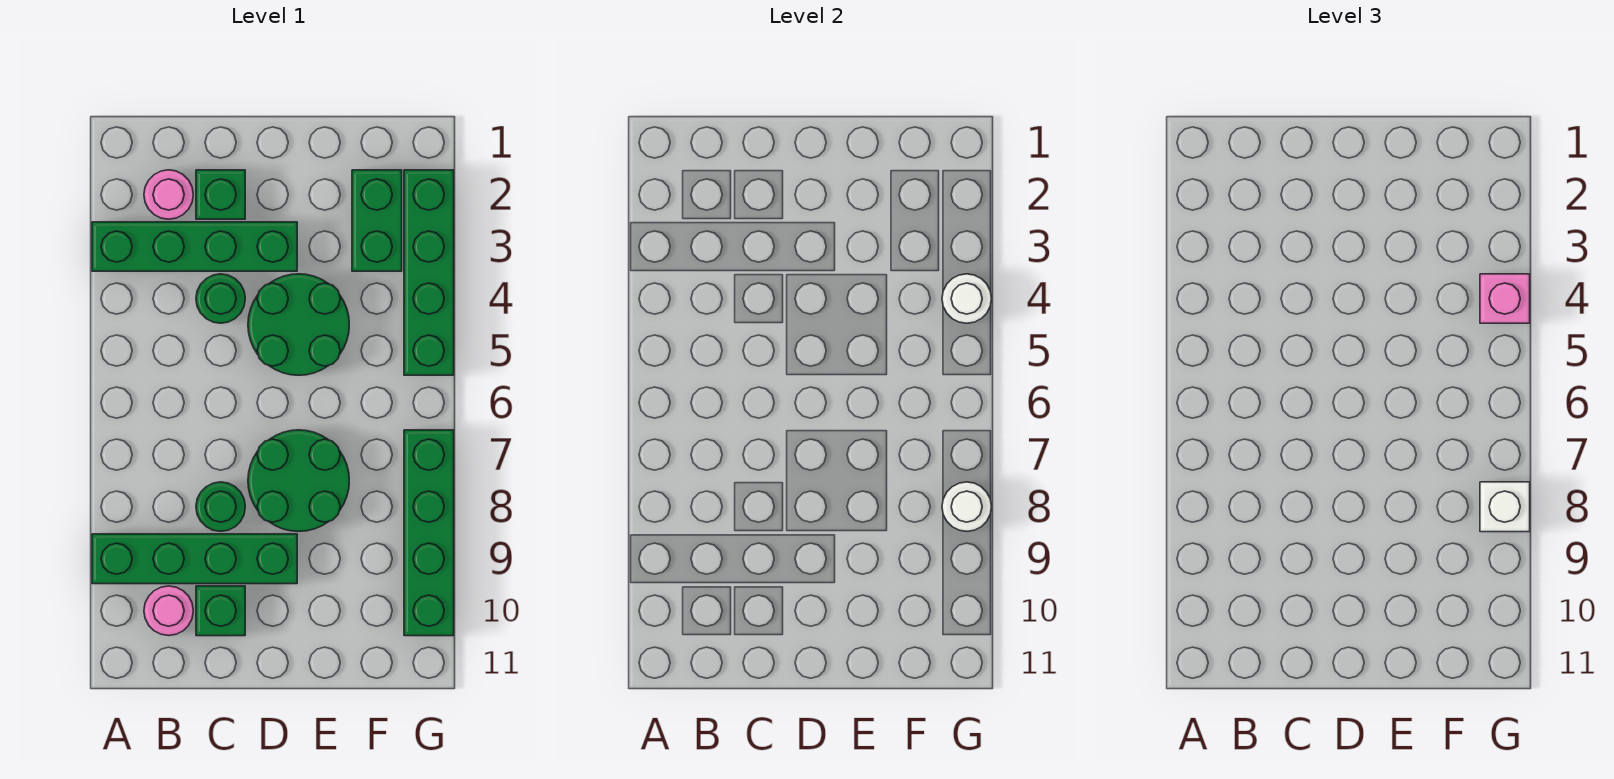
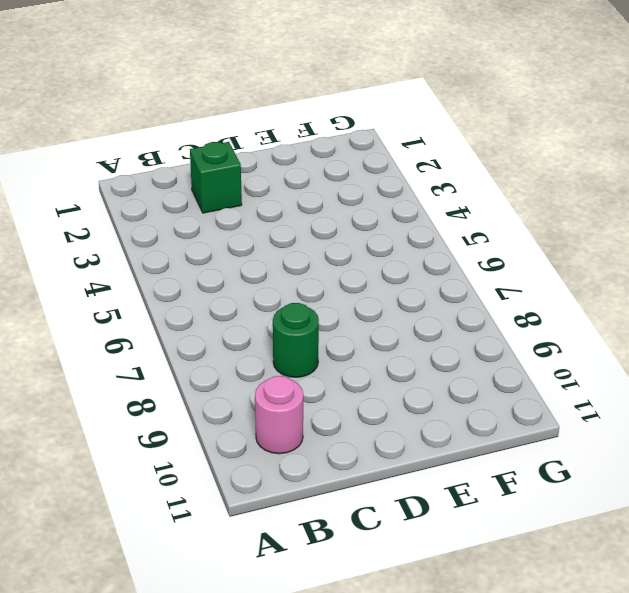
none -> green brick A3:D3 level 1
none -> green brick A9:D9 level 1
none -> pink round brick B2 level 1

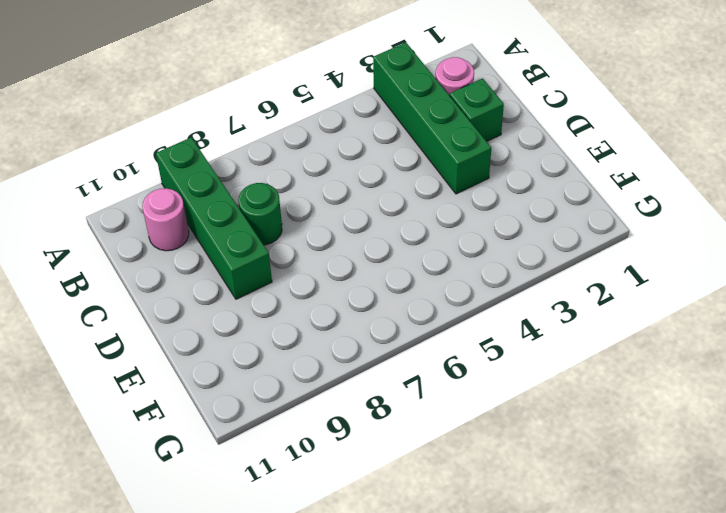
none -> green round brick C4 level 1
none -> green brick C10 level 1
none -> green round brick D4:E5 level 1

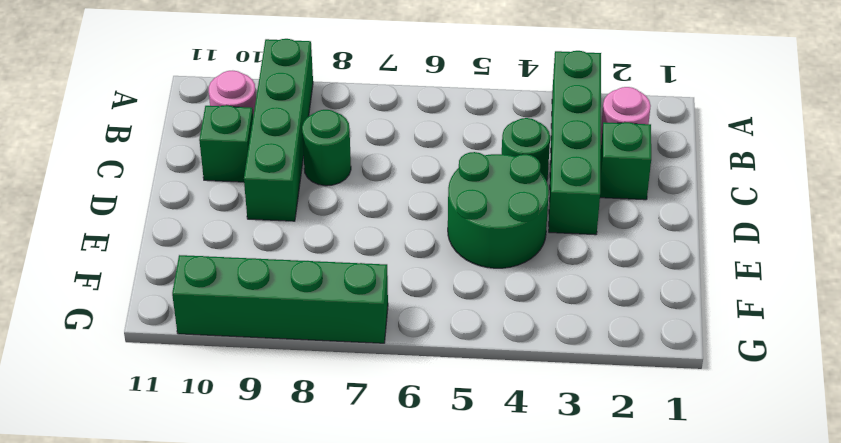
none -> green round brick D7:E8 level 1
none -> green brick F2:F3 level 1
none -> green brick G2:G5 level 1

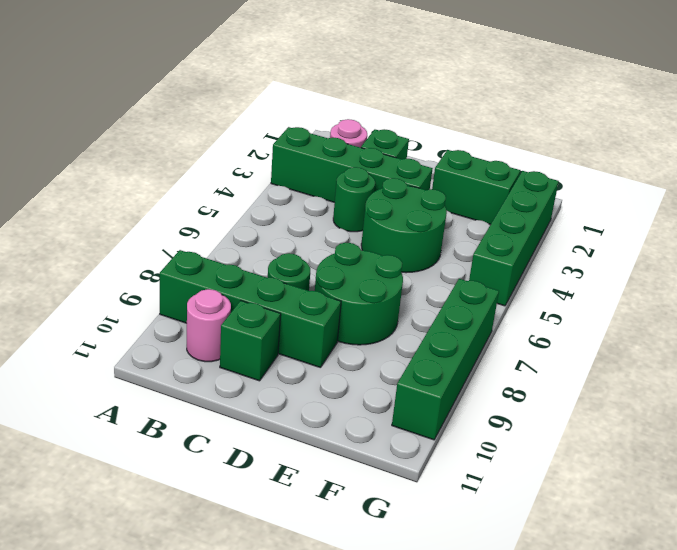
green brick E2:F2 level 1 -> green brick F2:F3 level 1
none -> white round brick G4 level 2
none -> white round brick G8 level 2
none -> pink brick G4 level 3

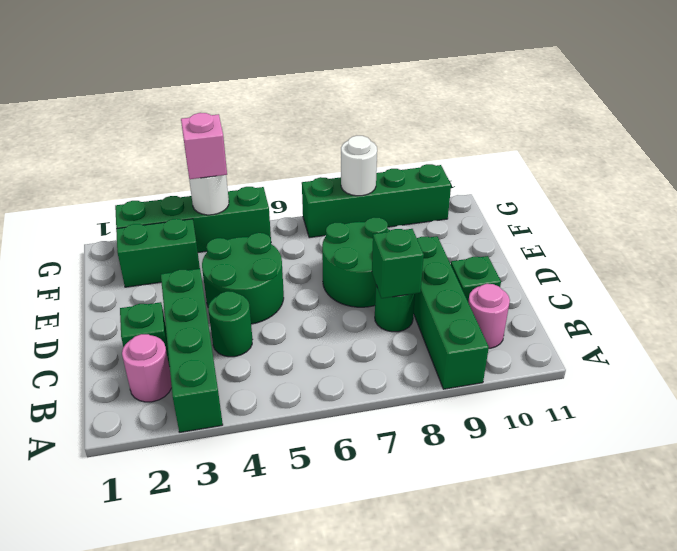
green brick C8 level 2 -> none
none -> white brick G8 level 3

